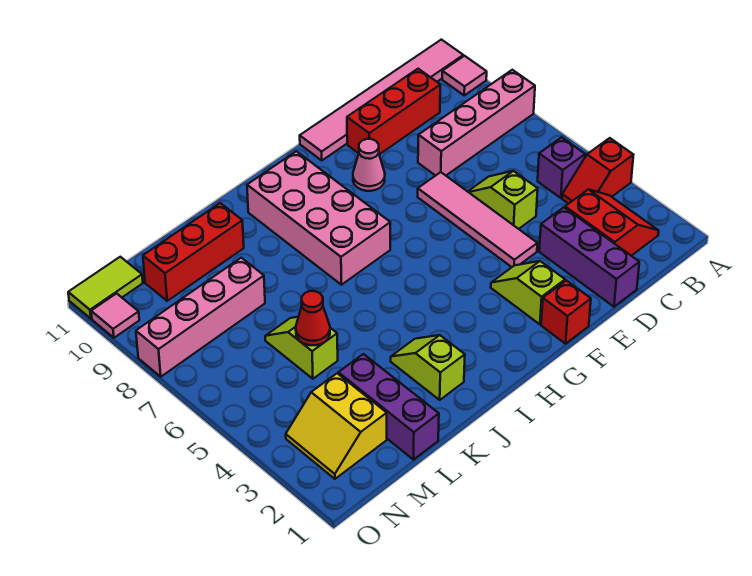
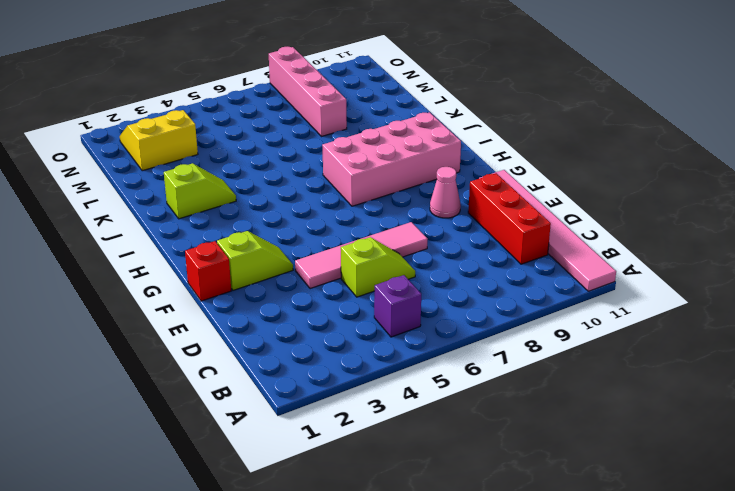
none -> red slope A4:B4 level 1 top A
none -> pink brick A8:D8 level 1
none -> pink tile A10 level 1

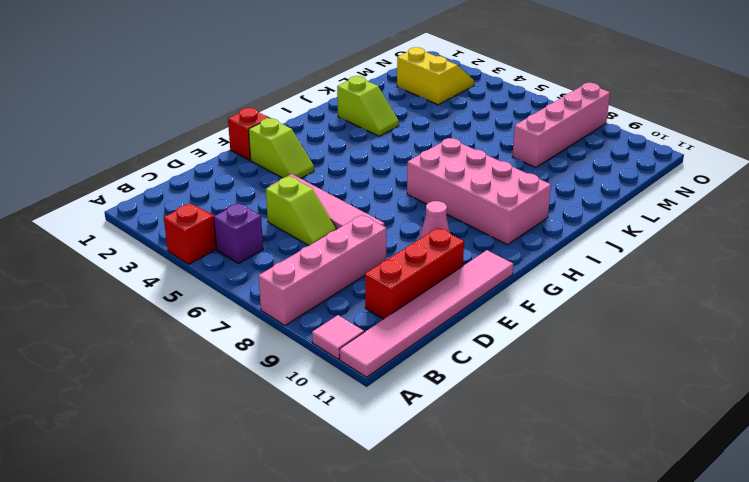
none -> red slope B2:C3 level 1 top C
none -> purple brick D1:D3 level 1
none -> red brick K10:M10 level 1

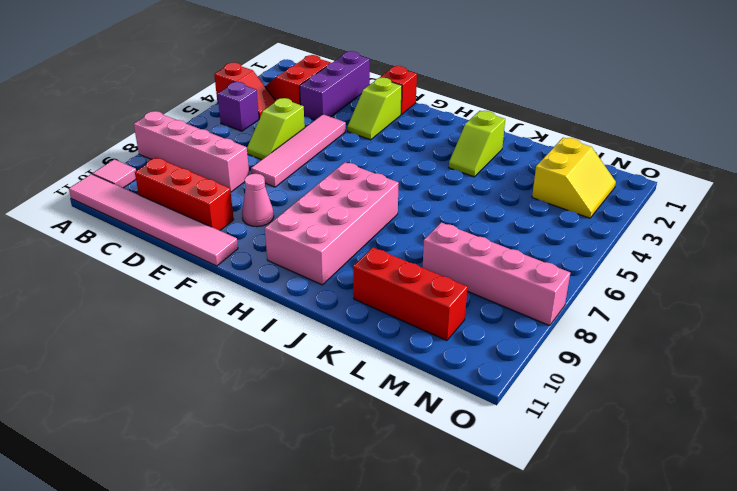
none -> purple brick L1:L3 level 1
none -> lime slope L5:L6 level 1 top 5
none -> lime tile N11:O11 level 1

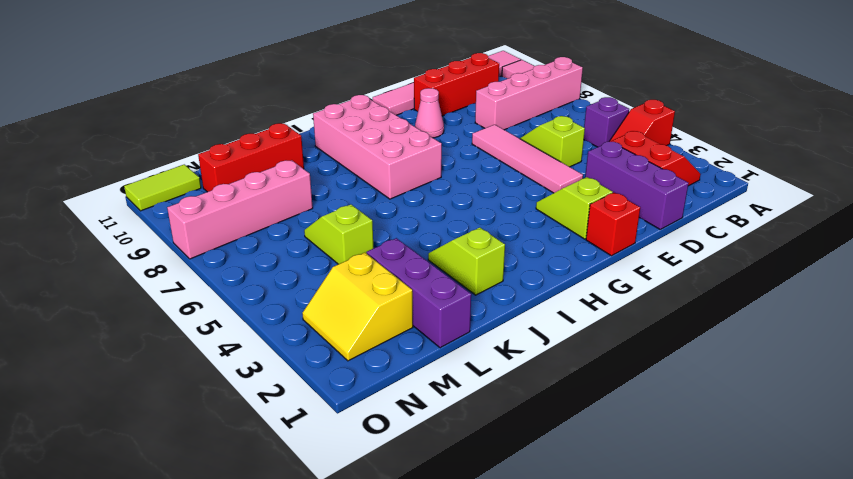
none -> pink tile O10 level 1
none -> red cone L5 level 2

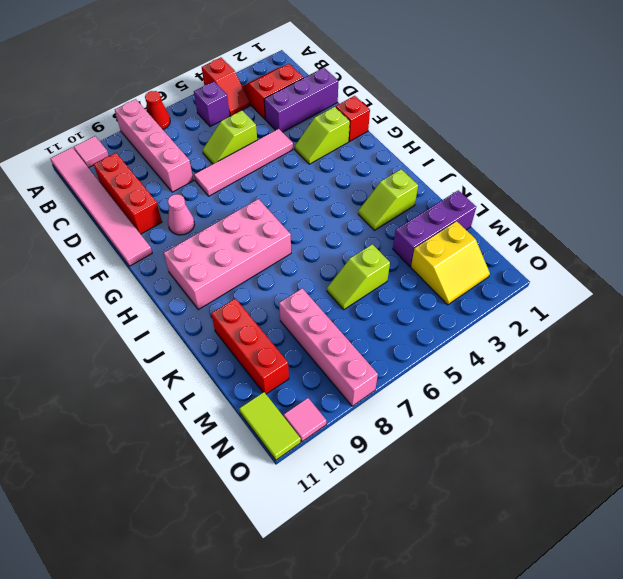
red cone A7 level 1 -> red cone L5 level 2

